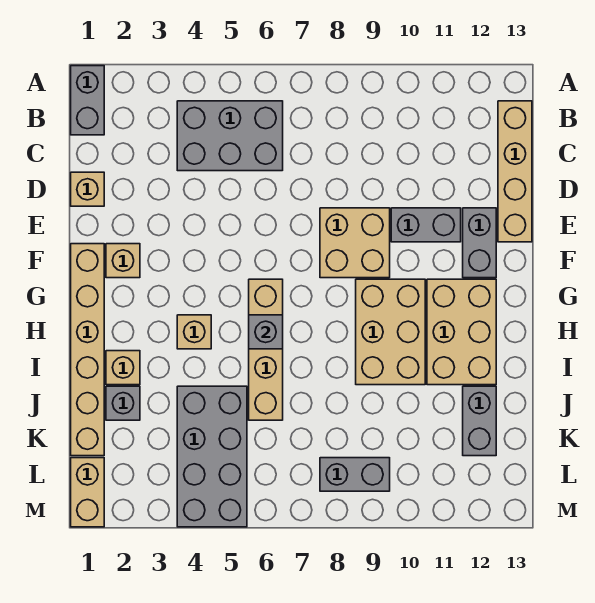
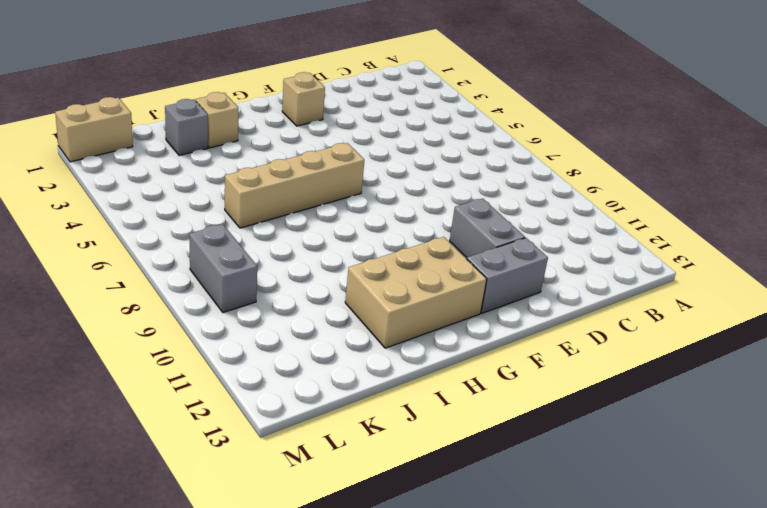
none -> grey brick A1:B1 level 1
none -> grey brick B4:C6 level 1
none -> tan brick B13:E13 level 1

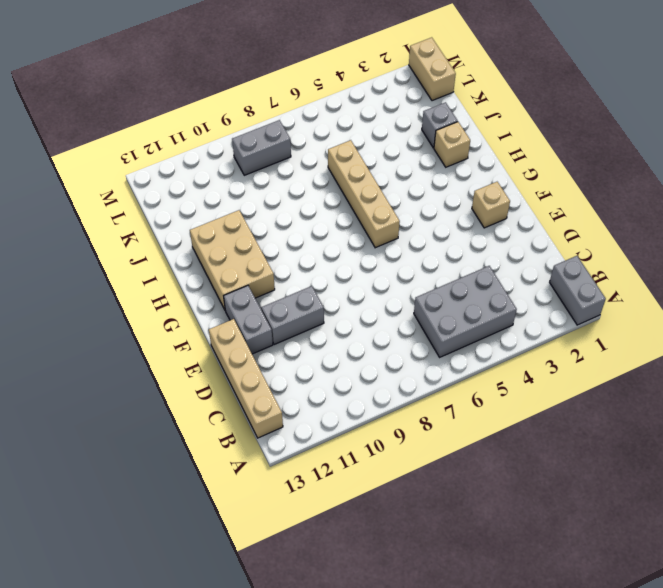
none -> tan brick D1 level 1
none -> tan brick E8:F9 level 1
none -> tan brick F1:K1 level 1

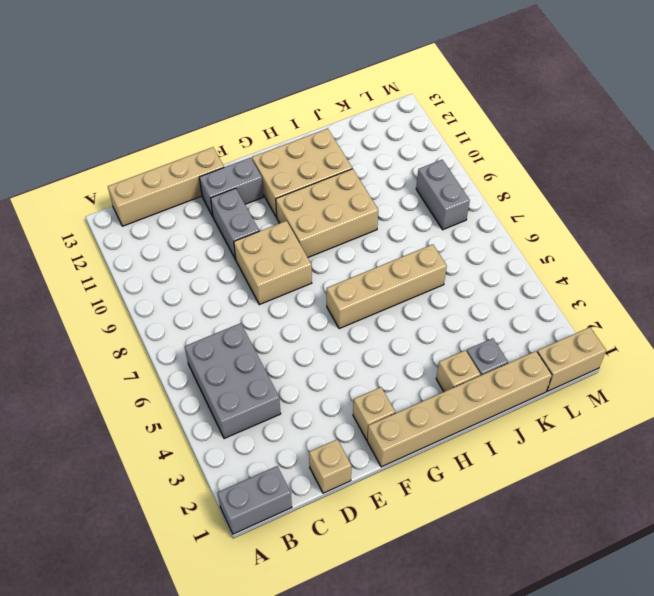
none -> tan brick H4 level 1
none -> grey brick J4:M5 level 1
none -> grey brick J12:K12 level 1

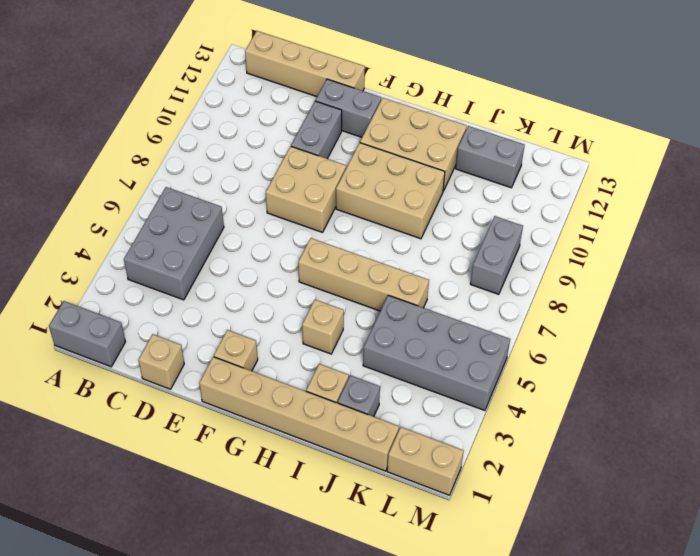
none -> grey brick H6 level 2

